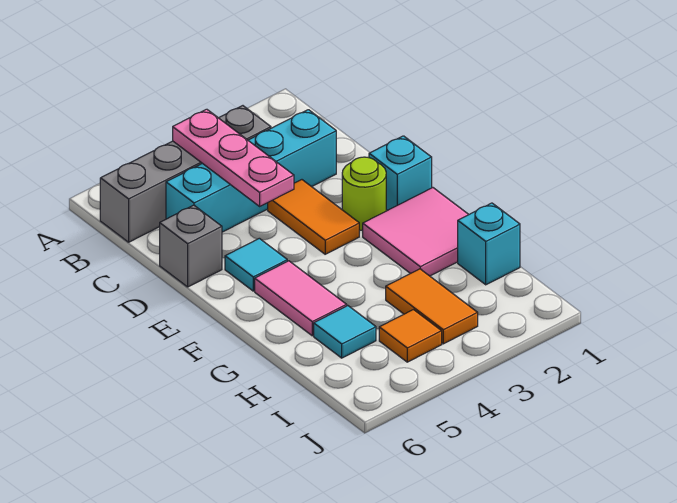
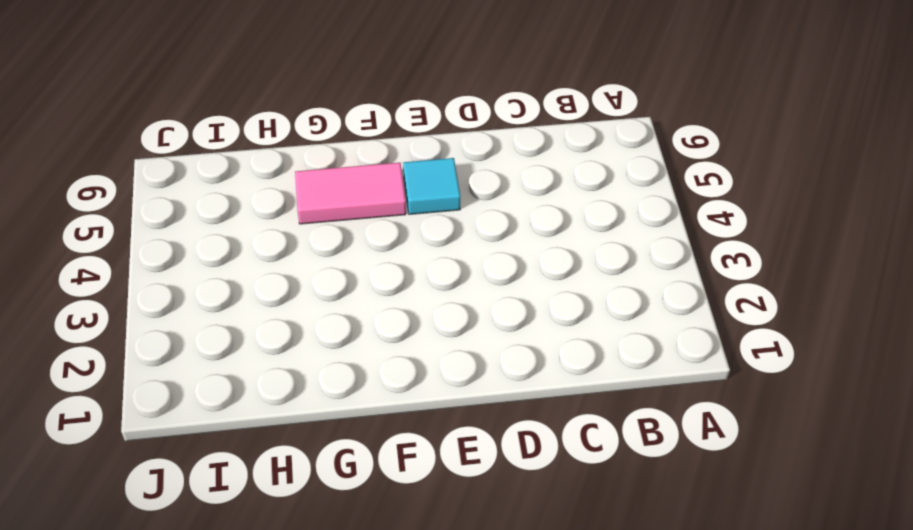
none -> grey brick B3:B6 level 1
none -> cyan brick C2:C5 level 1
none -> orange tile D3:E3 level 1

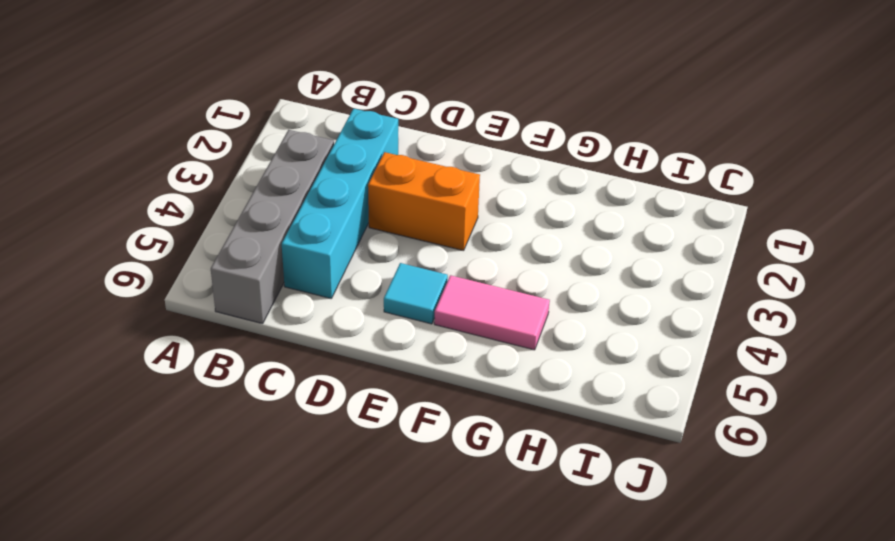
orange brick D3:E3 level 1 -> orange tile D3:E3 level 1
none -> grey brick D6 level 1
none -> cyan brick E1 level 1
none -> lime round brick E2 level 1

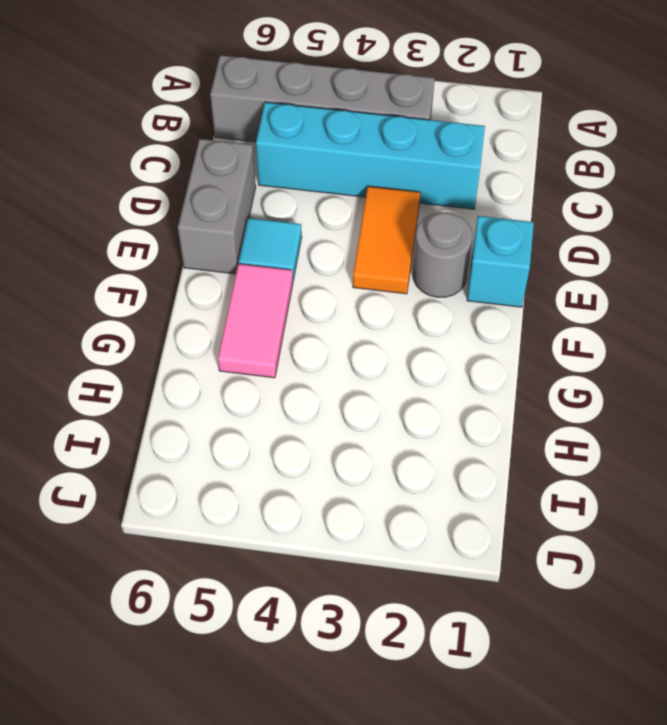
grey brick D6:E6 level 1 -> grey brick D6 level 1
grey round brick E2 level 1 -> lime round brick E2 level 1
none -> pink tile F1:G2 level 1
none -> cyan brick H1 level 1
none -> orange tile H3:I3 level 1

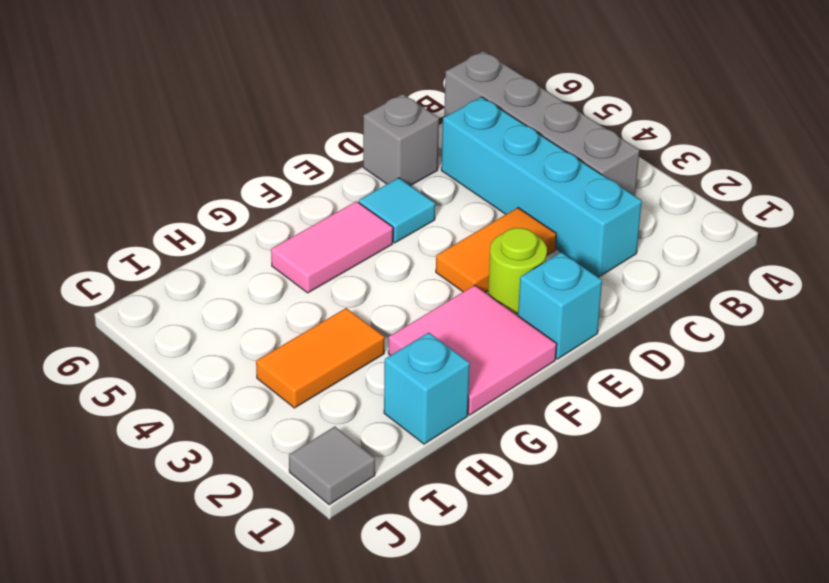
grey tile J1 level 1 -> none
none -> cyan tile H5 level 1
none -> orange tile I4 level 1
none -> pink plate B4:D4 level 2

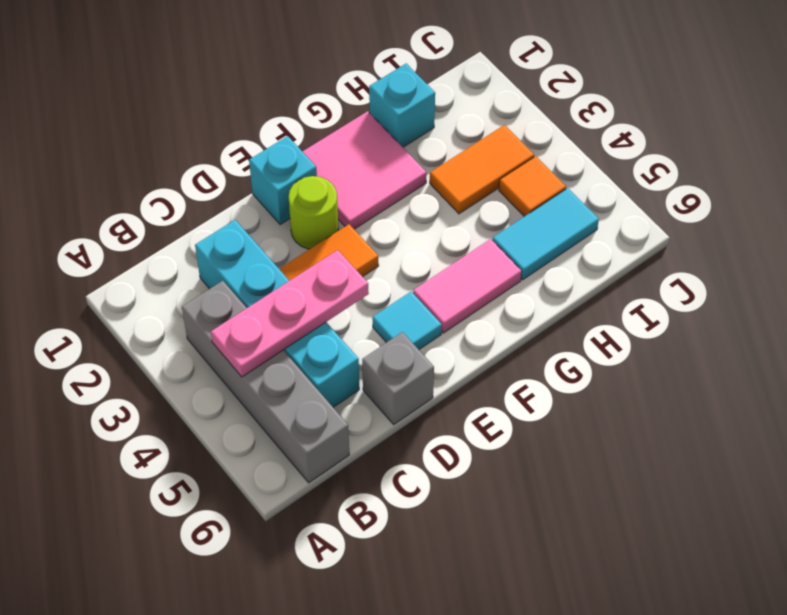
cyan tile H5:I5 level 1 -> cyan tile H5 level 1

